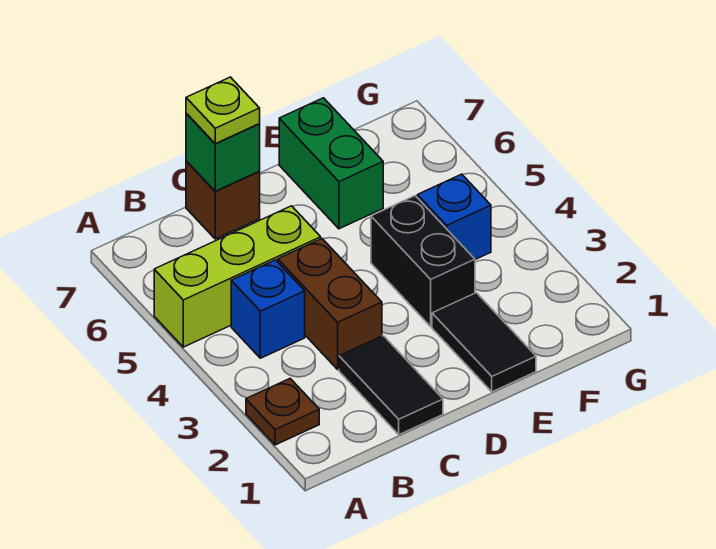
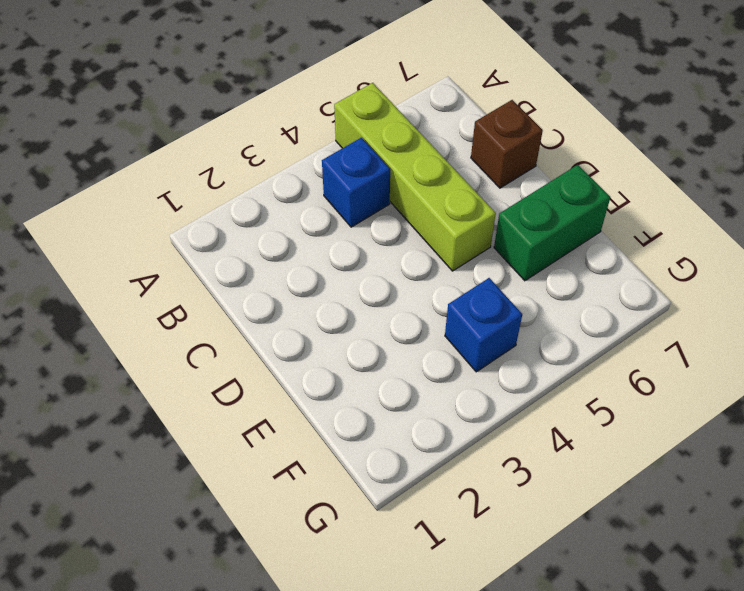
lime brick A5:D5 level 1 -> lime brick A5:C5 level 1
none -> brown plate A2 level 1
none -> black tile C1:C2 level 1
none -> brown brick C3:C4 level 1

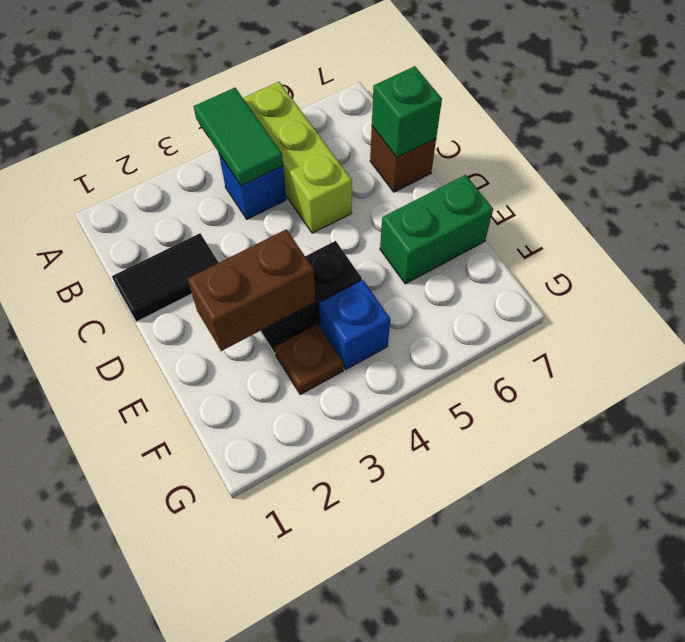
green tile A4:B4 level 2 -> none
brown brick E2:E3 level 2 -> brown brick C3:C4 level 1
brown plate F3 level 1 -> brown plate A2 level 1
none -> black tile E1:E2 level 1
none -> lime plate C7 level 3

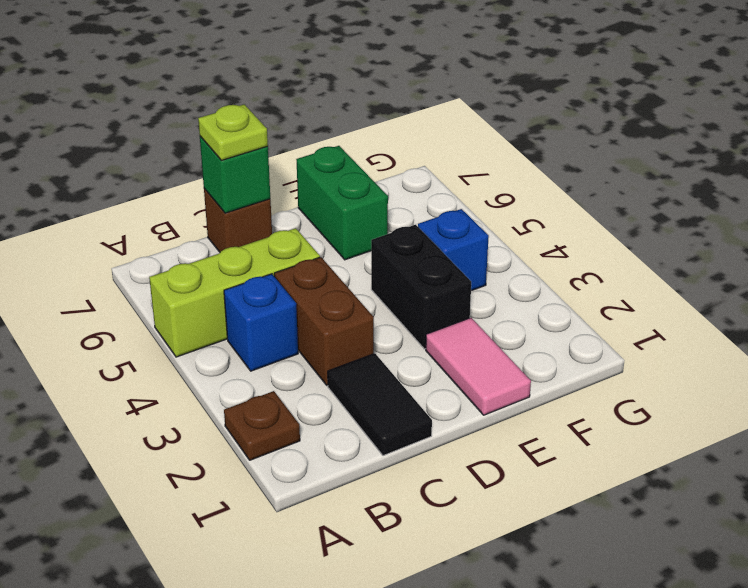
pink tile E1:E2 level 1 -> black tile E1:E2 level 1

